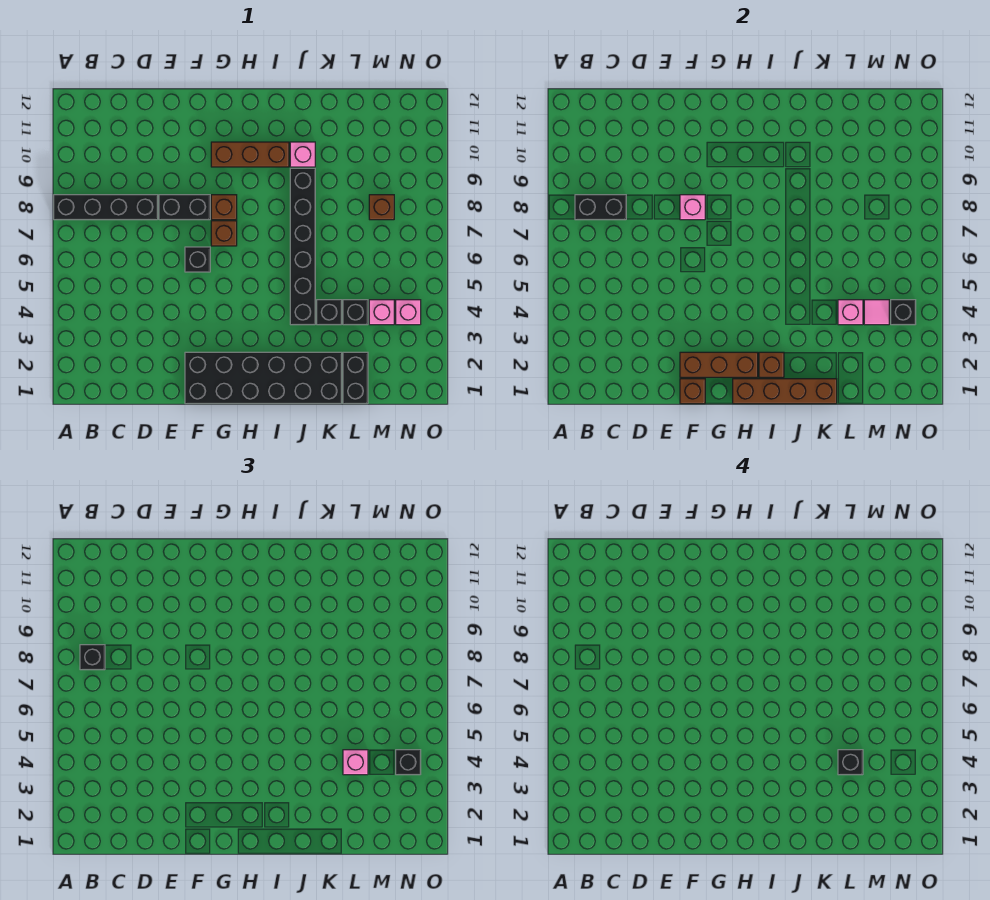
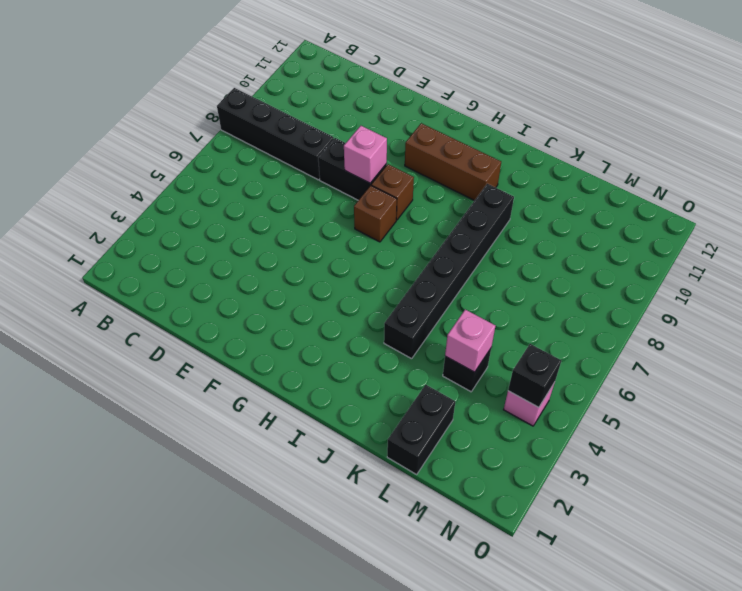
none -> black brick F1:K2 level 1
none -> black brick F6 level 1
none -> pink brick J10 level 1

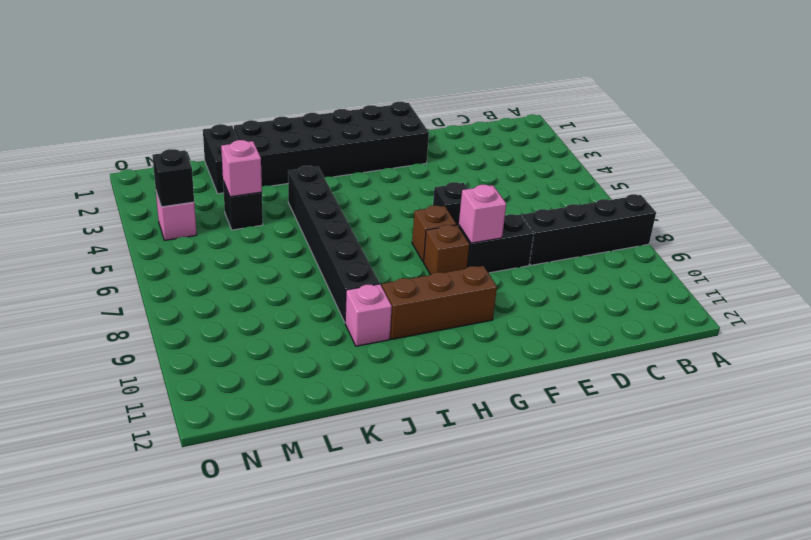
none -> black brick K4 level 1
none -> pink brick M4 level 1
none -> brown brick M8 level 1

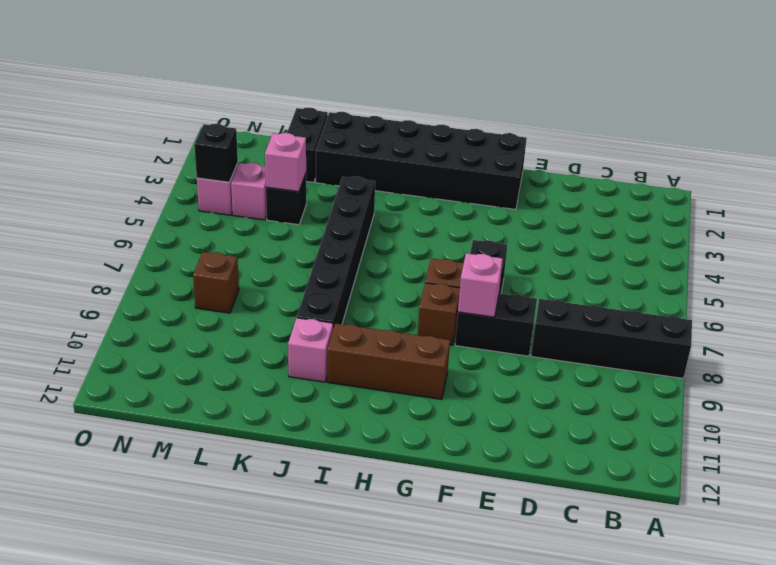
none -> black brick K4 level 1
none -> black brick B8:C8 level 2
none -> brown brick F1 level 2

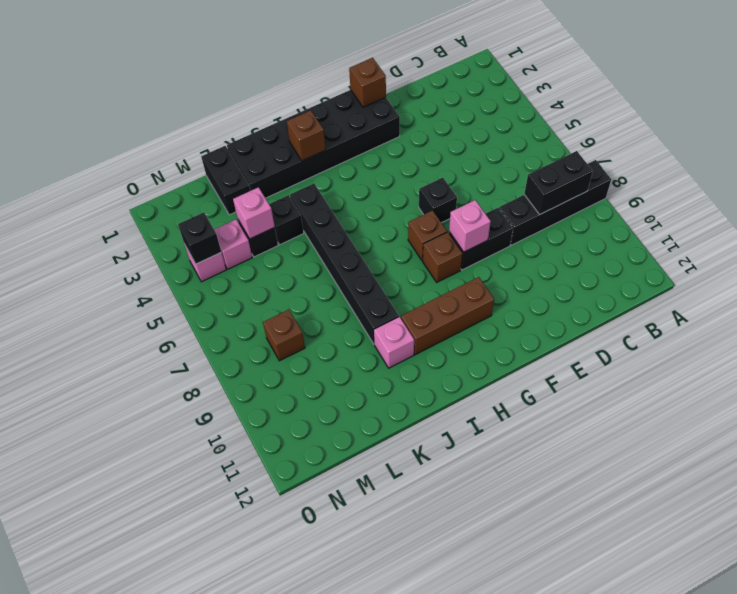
none -> brown brick F2:H2 level 2
none -> brown brick H1:K1 level 2
none -> pink tile M4 level 2

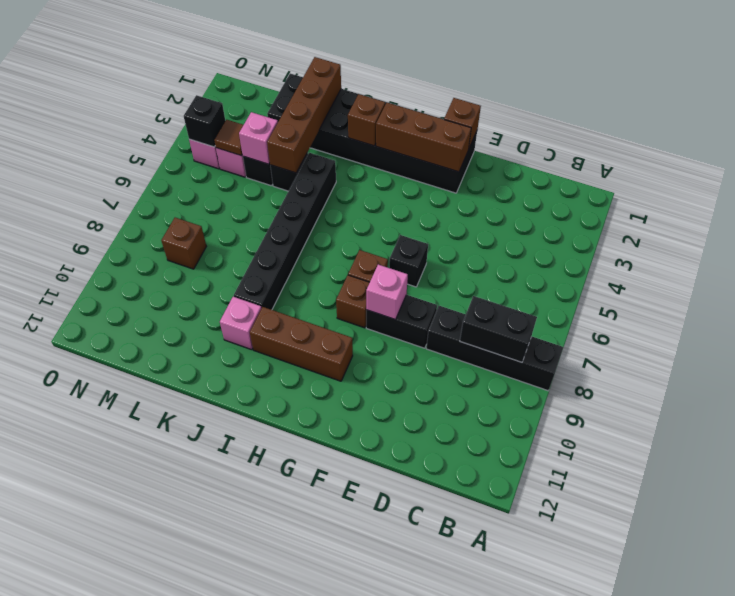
brown brick K1:K4 level 2 -> brown brick H1:K1 level 2
brown tile M4 level 2 -> pink tile M4 level 2
none -> black brick B8 level 3
none -> pink brick L4 level 3
none -> black brick N4 level 3

